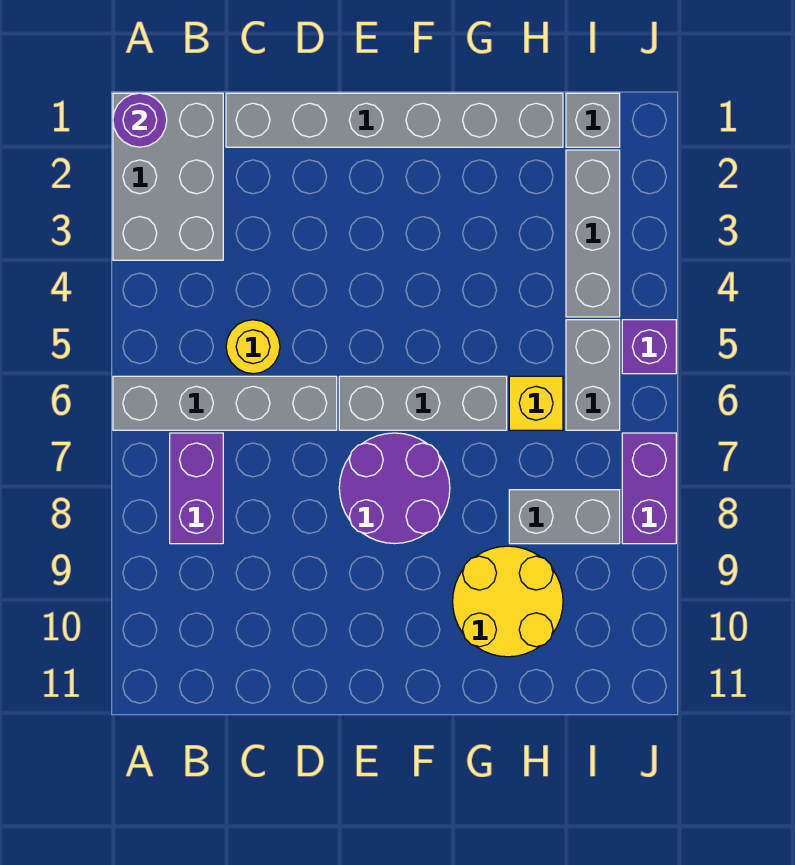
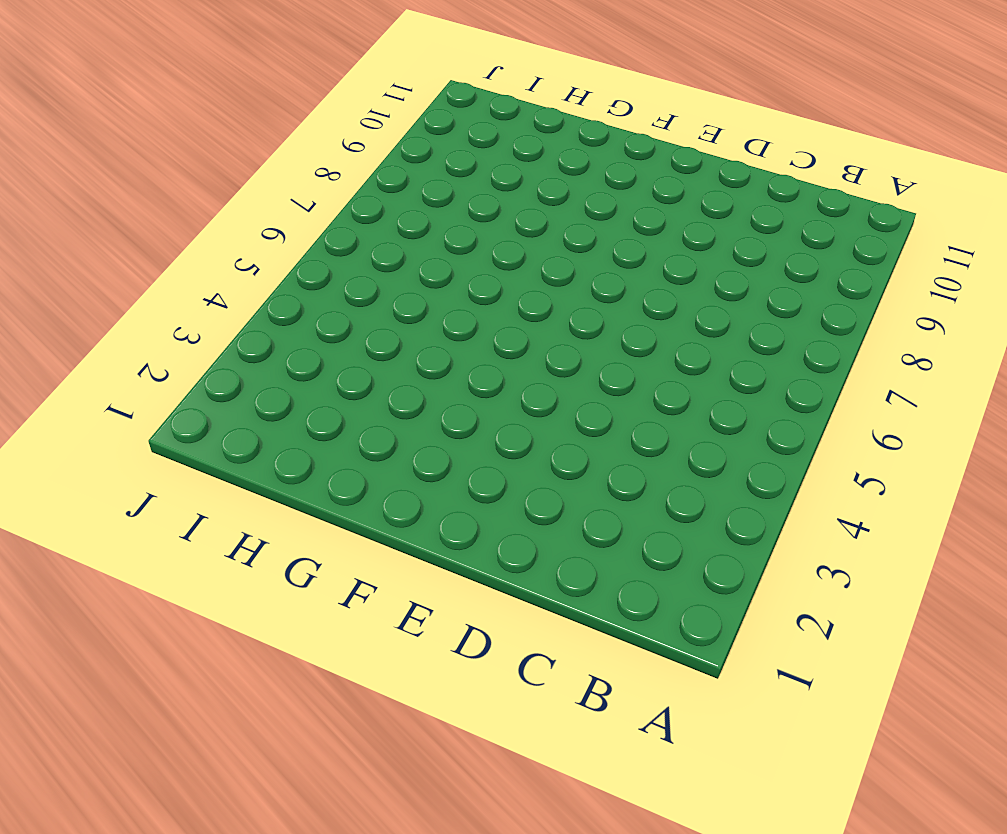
none -> grey brick A1:B3 level 1
none -> grey brick A6:D6 level 1
none -> purple brick B7:B8 level 1

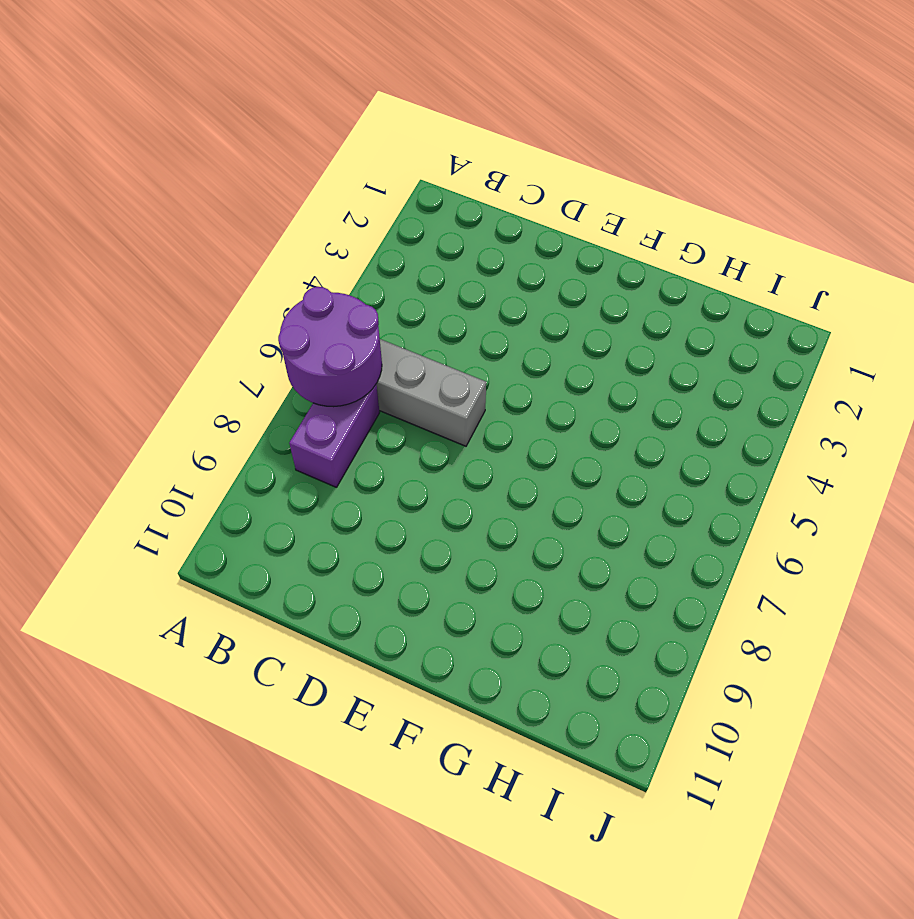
purple round brick A6:B7 level 2 -> purple round brick E7:F8 level 1
none -> grey brick A1:B3 level 1
none -> grey brick C1:H1 level 1
none -> yellow round brick C5 level 1

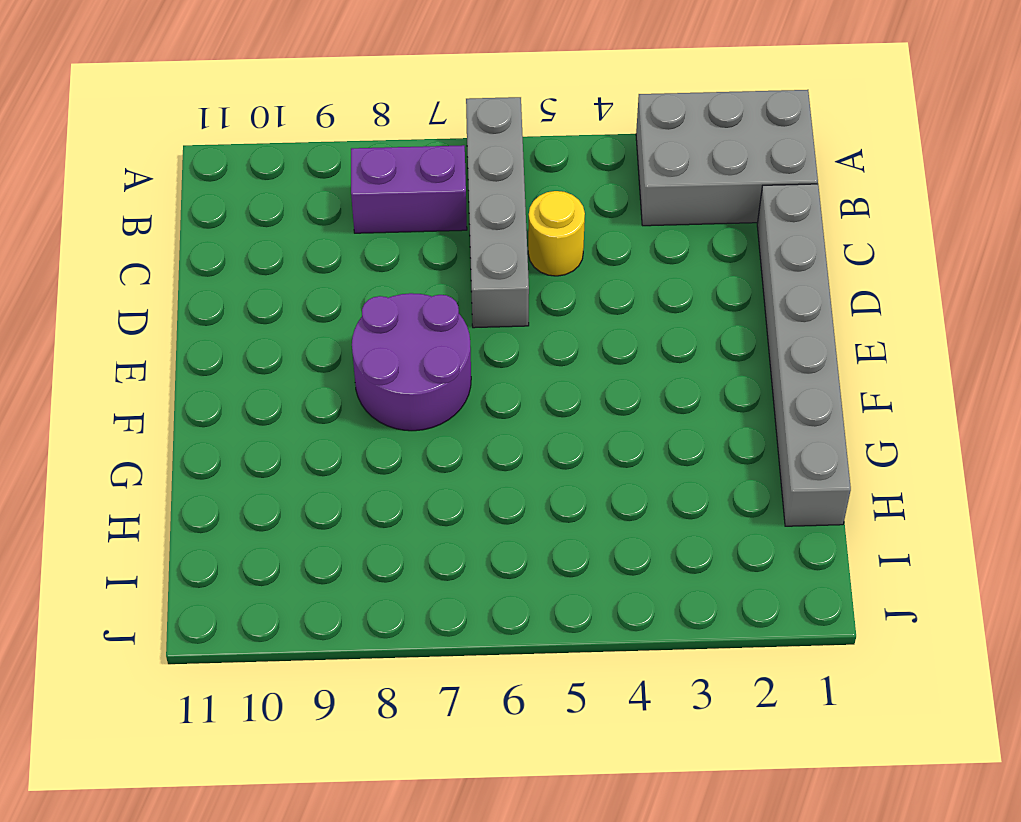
none -> grey brick E6:G6 level 1
none -> yellow round brick G9:H10 level 1
none -> yellow brick H6 level 1

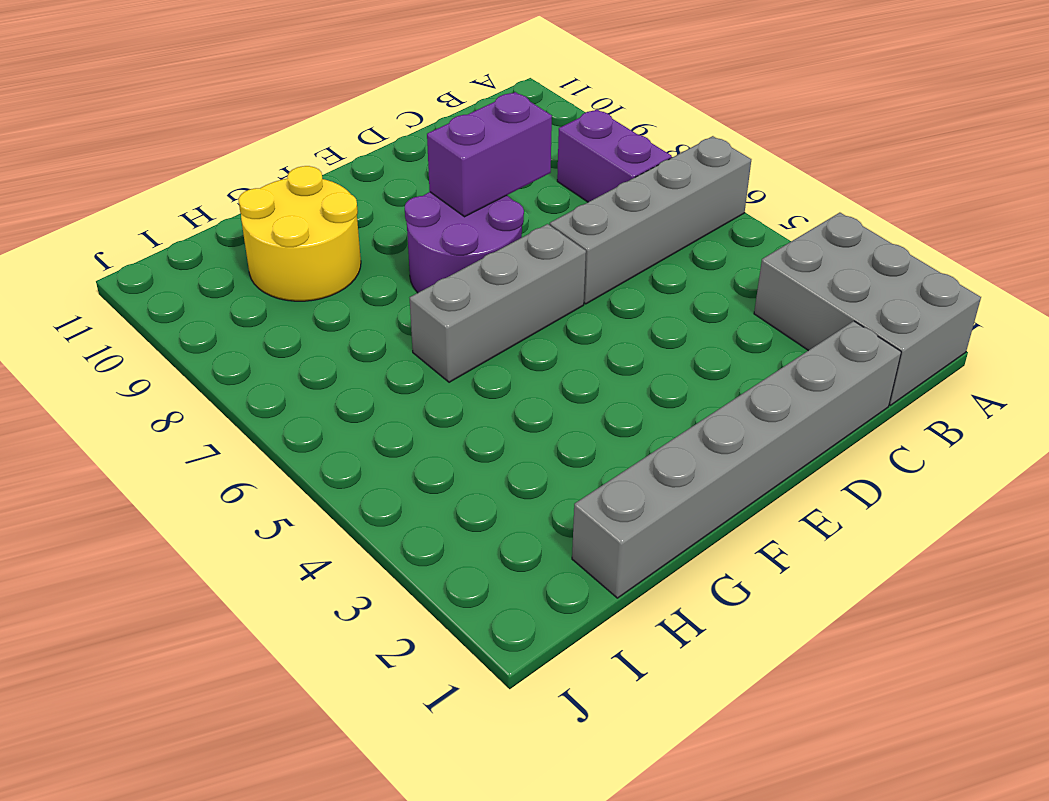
purple brick D8:E8 level 2 -> purple brick J7:J8 level 1
none -> yellow round brick C5 level 1
none -> yellow brick H6 level 1
none -> grey brick H8:I8 level 1

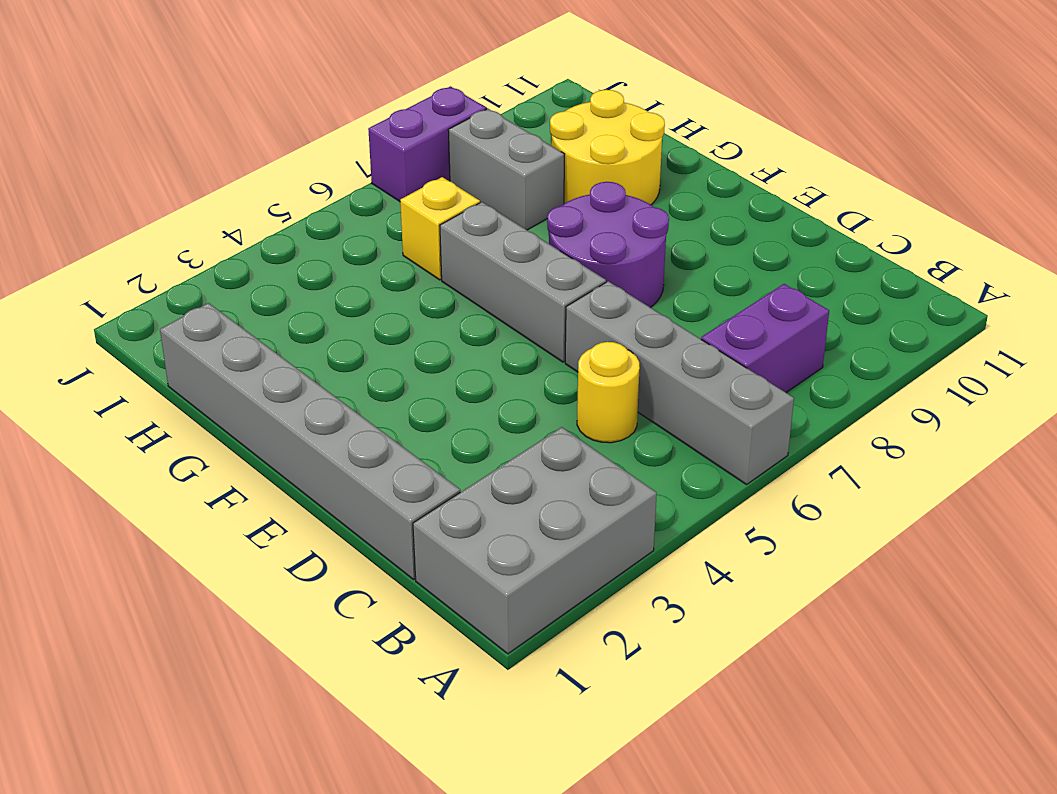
none -> grey brick I1 level 1
none -> grey brick I2:I4 level 1
none -> grey brick I5:I6 level 1

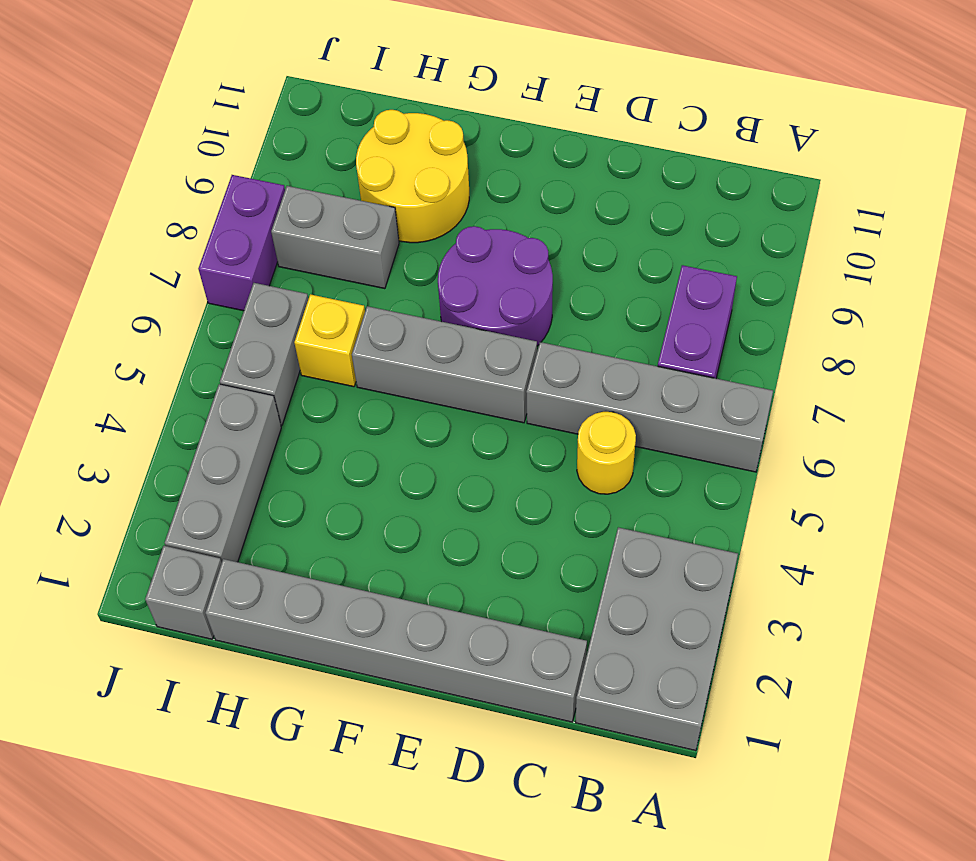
none -> purple brick J5 level 1
none -> purple round brick A1 level 2

